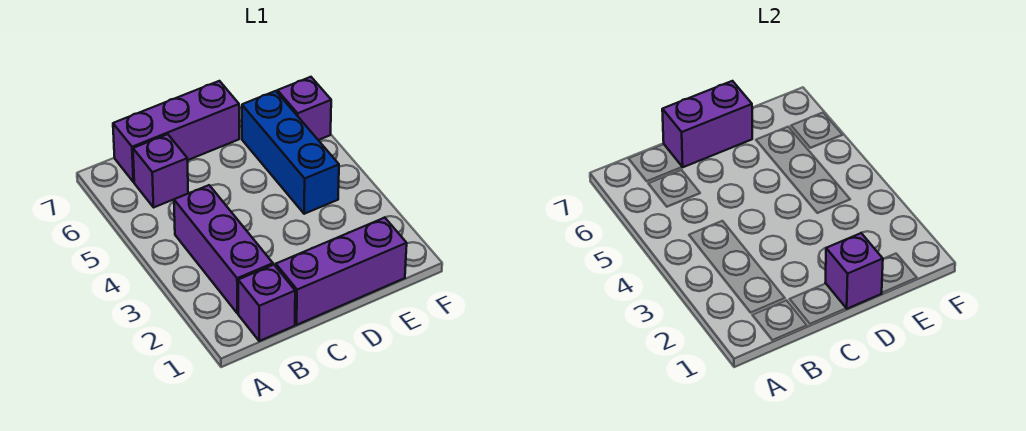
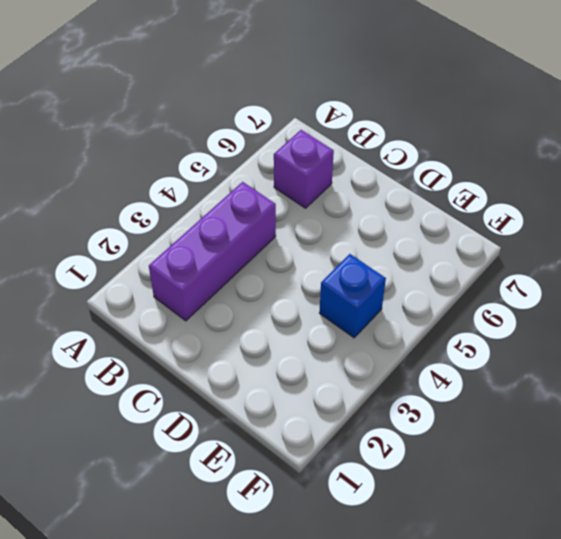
blue brick E4 level 1 -> blue brick E4:E6 level 1
none -> purple brick B1 level 1
none -> purple brick B7:D7 level 1

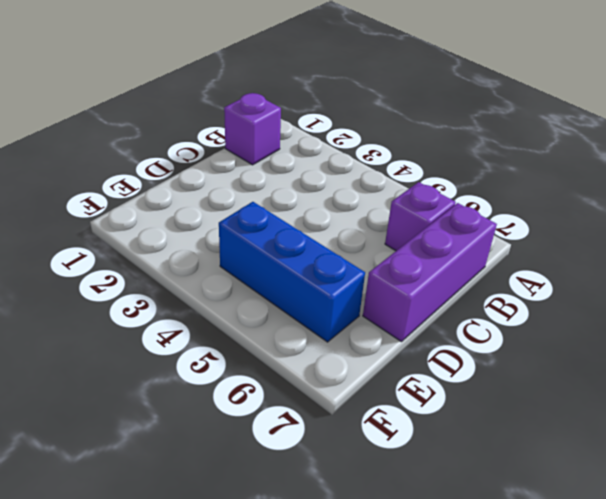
none -> purple brick B2:B4 level 1
none -> purple brick C1:E1 level 1

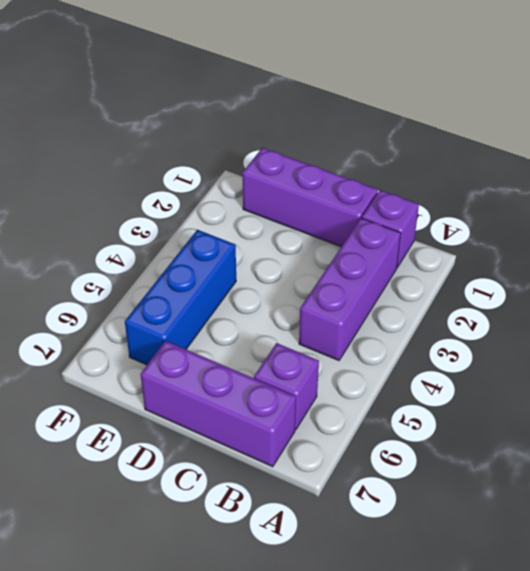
none -> purple brick F6 level 1
none -> purple brick C7:D7 level 2

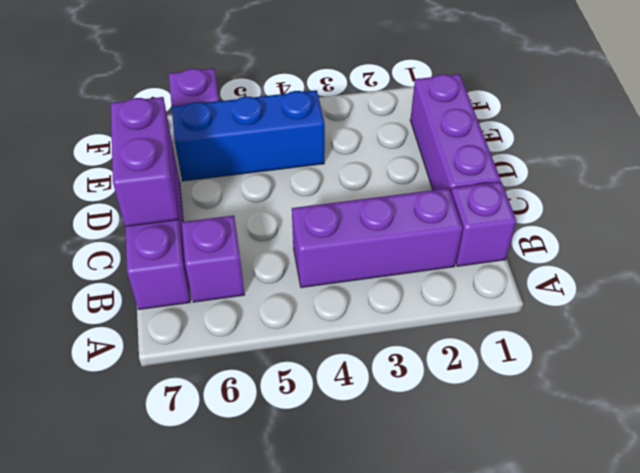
none -> purple brick D1 level 2

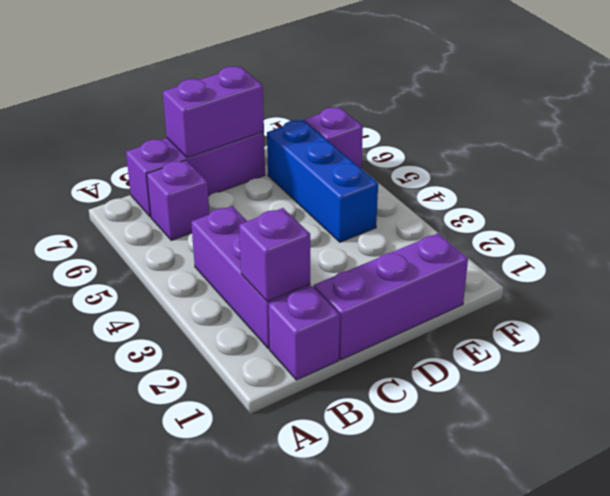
purple brick B2 level 2 -> purple brick D1 level 2

